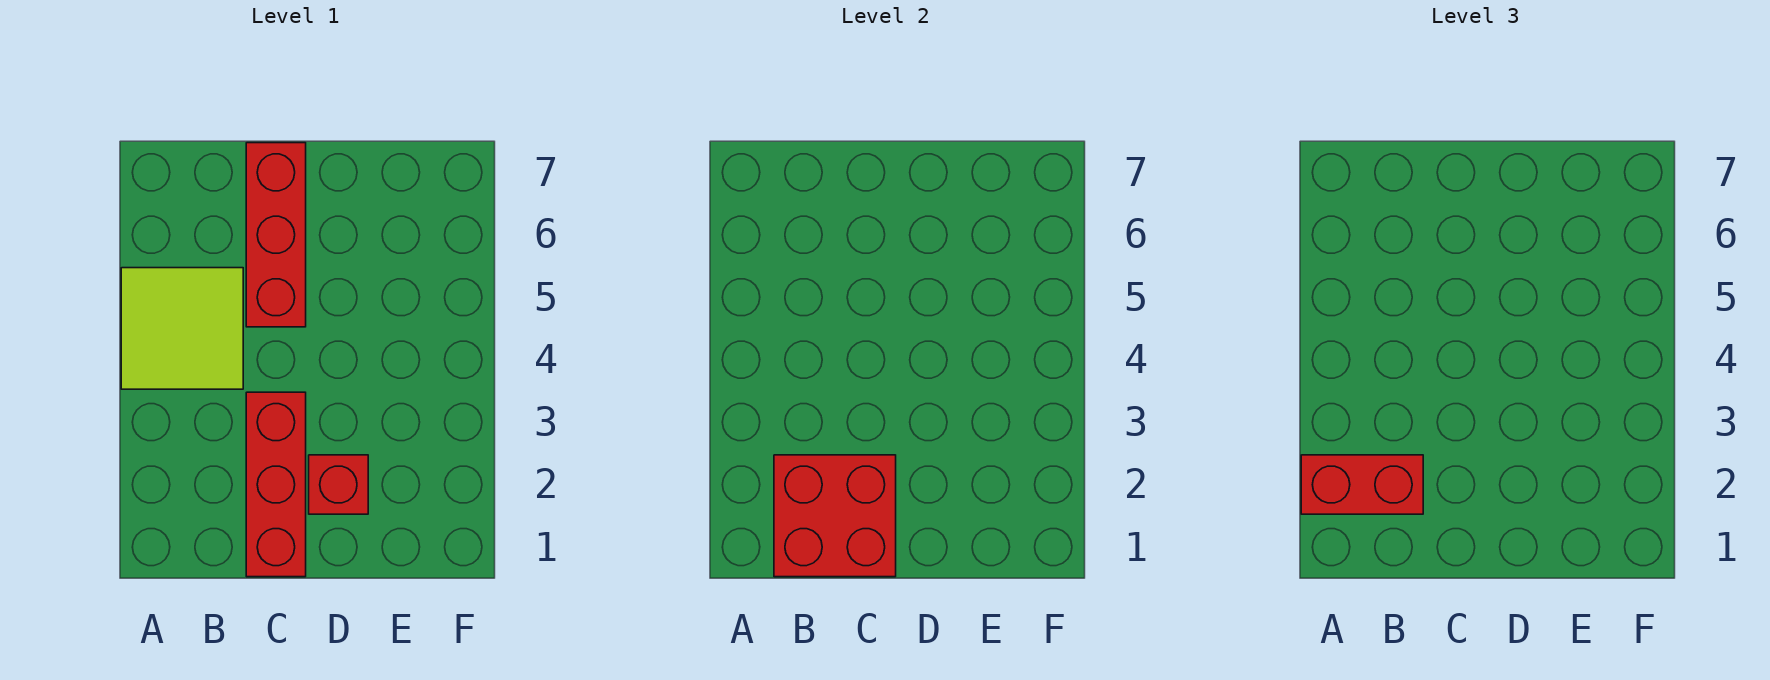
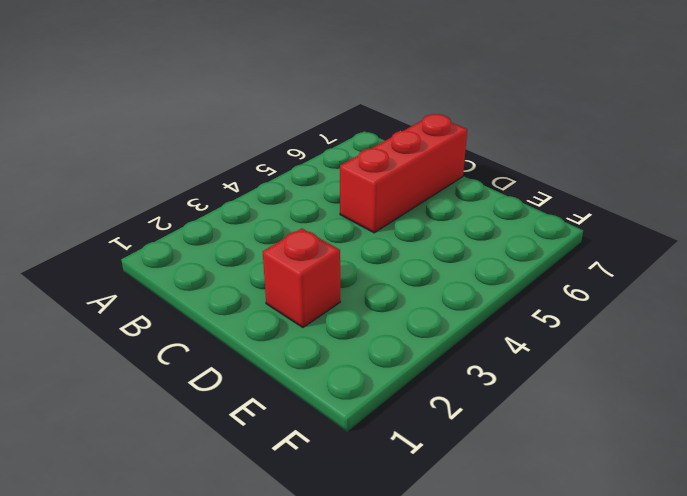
none -> lime tile A4:B5 level 1
none -> red brick C1:C3 level 1

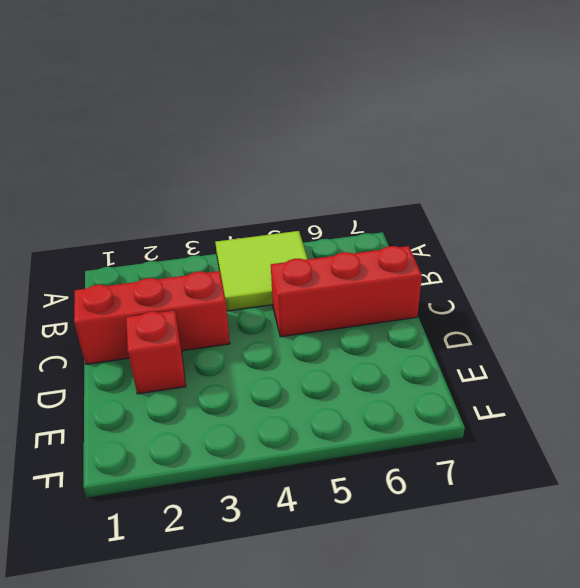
none -> red brick B1:C2 level 2
none -> red brick A2:B2 level 3

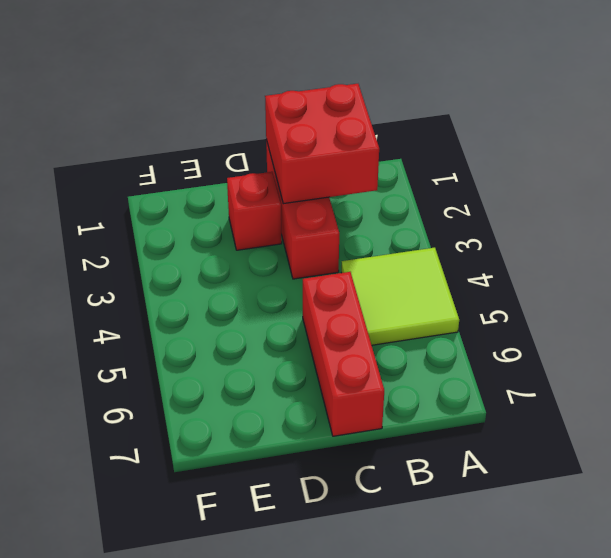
none -> red brick A2:B2 level 3

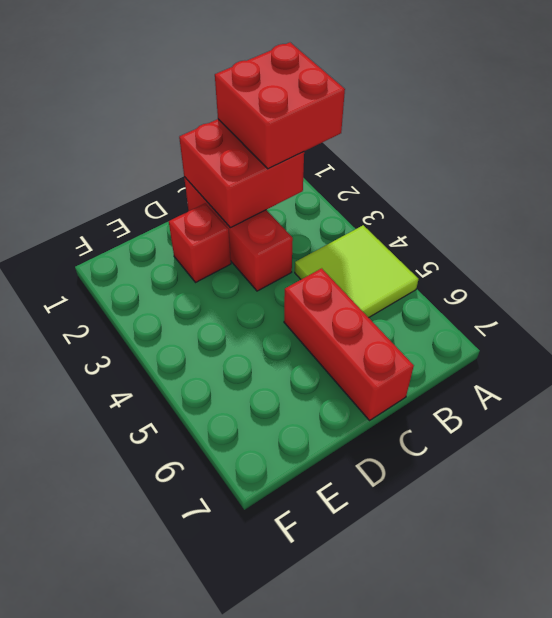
red brick A1:B2 level 3 -> red brick A2:B2 level 3

